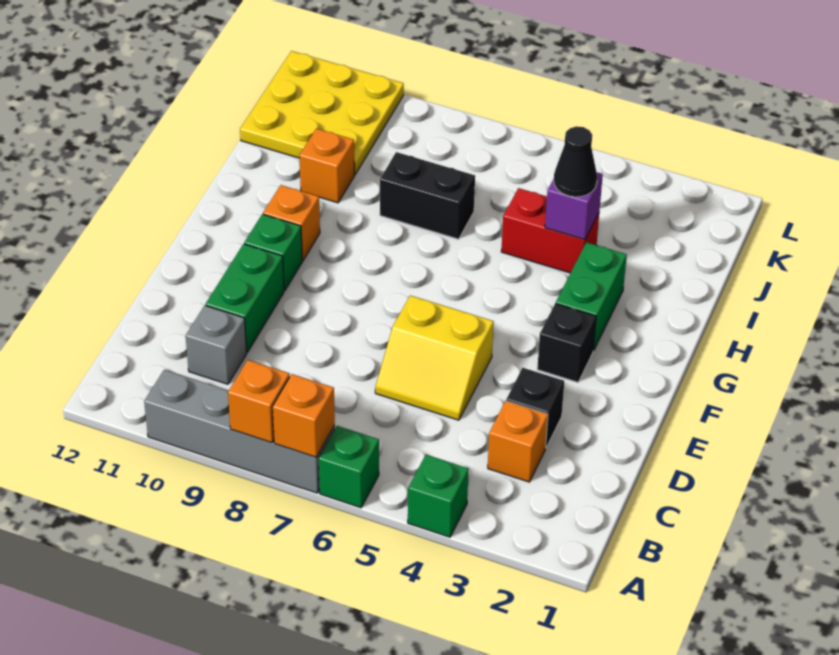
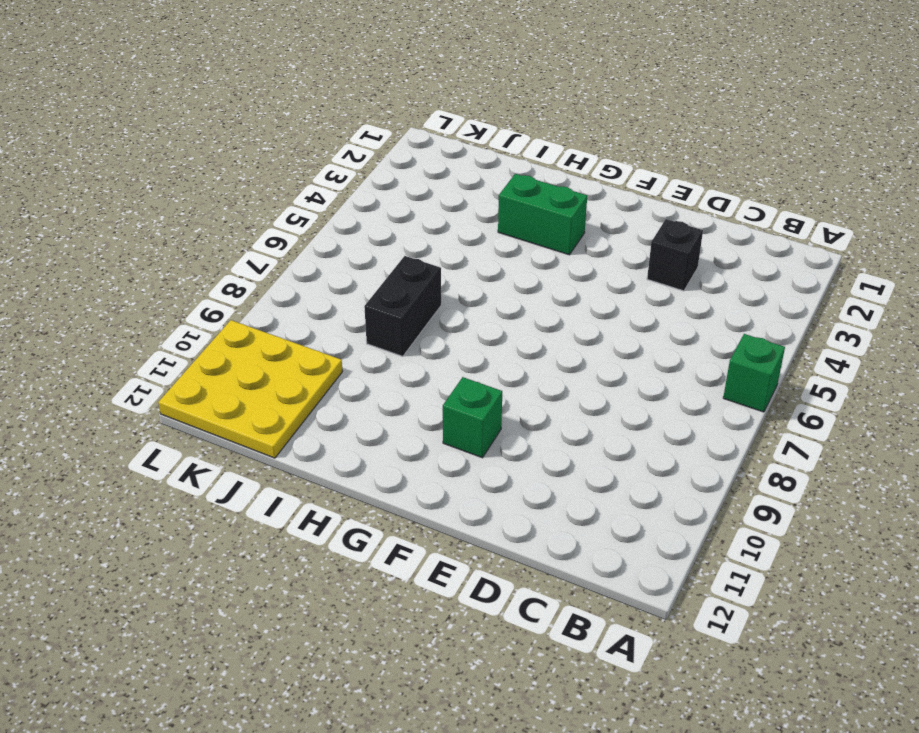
none -> green brick A4 level 1
none -> grey brick A7:A10 level 1
none -> orange brick C3 level 1

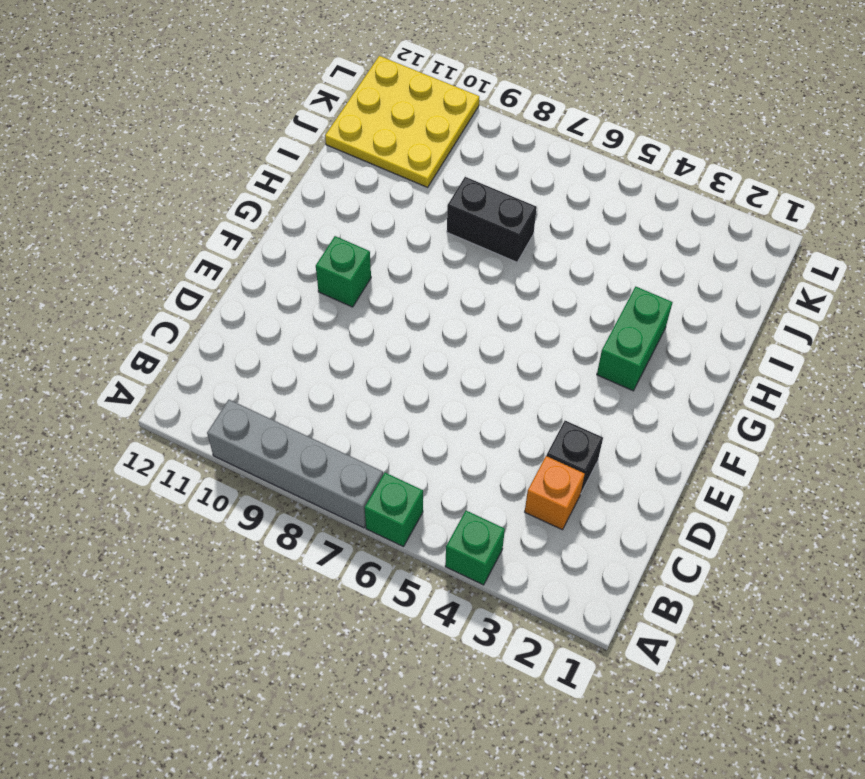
none -> grey brick C10 level 1
none -> yellow slope D5:E6 level 1 top E
none -> green brick D10:E10 level 1

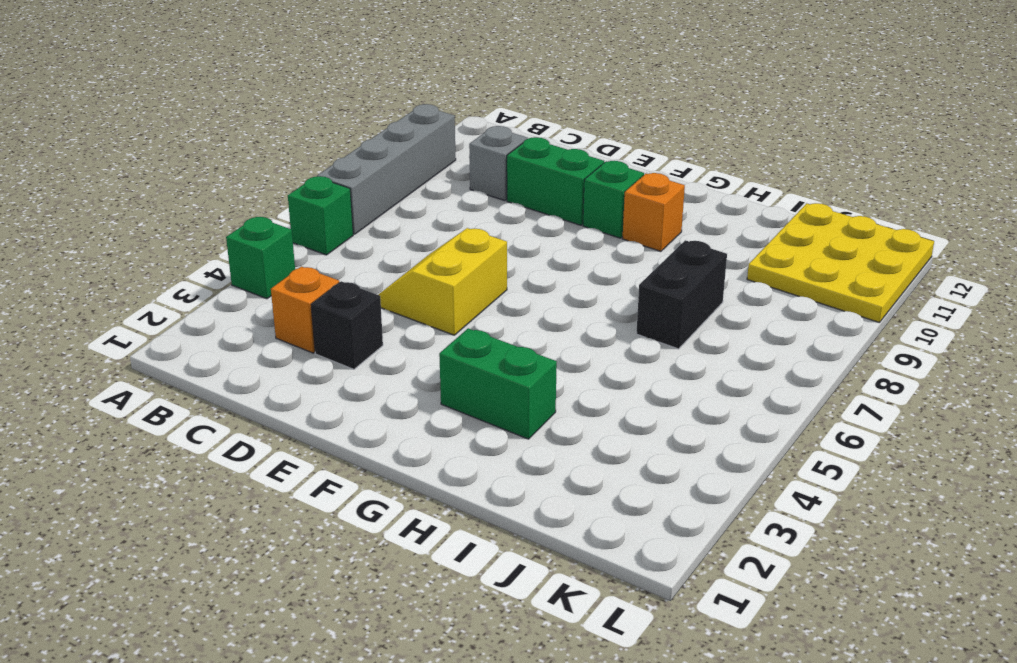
none -> black brick F3 level 1
none -> red brick I4:I5 level 1
none -> orange brick I10 level 1

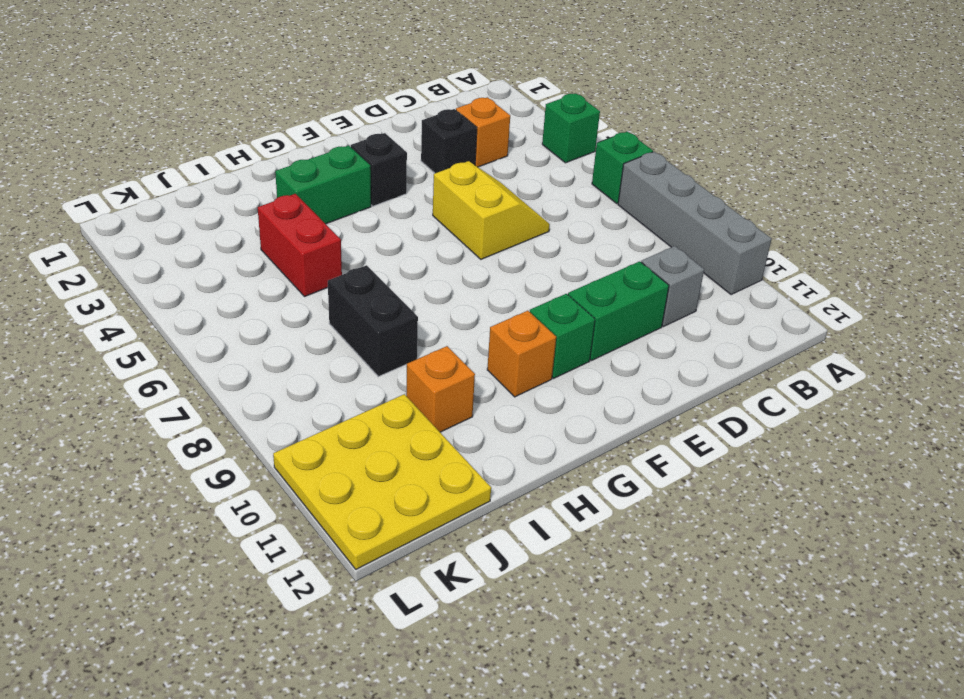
none -> orange brick A7 level 2
none -> orange brick A8 level 2
none -> purple brick I4 level 2

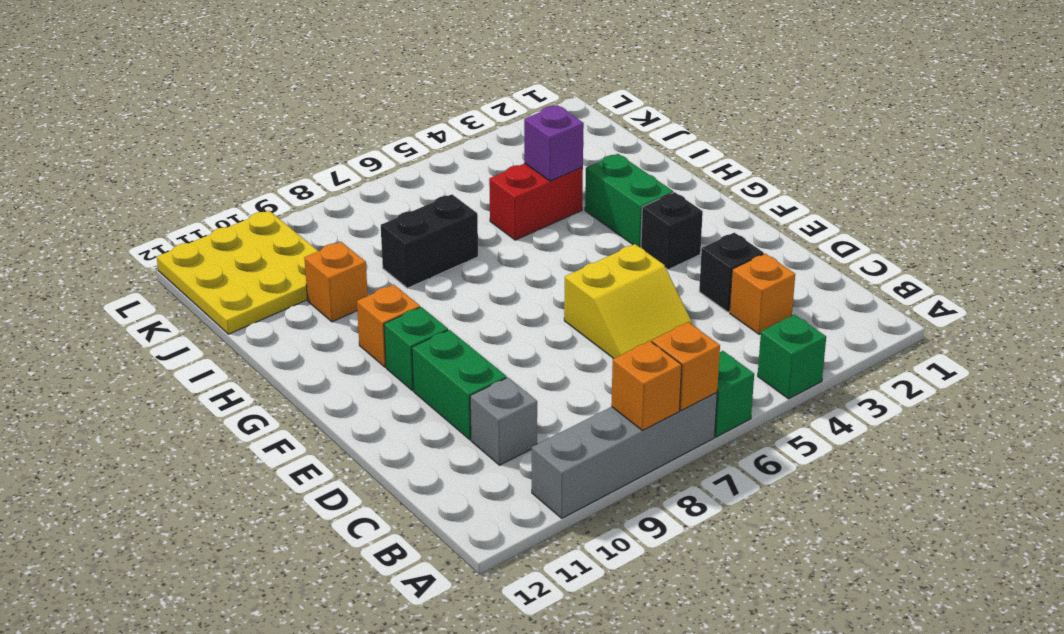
none -> black cone I4 level 3

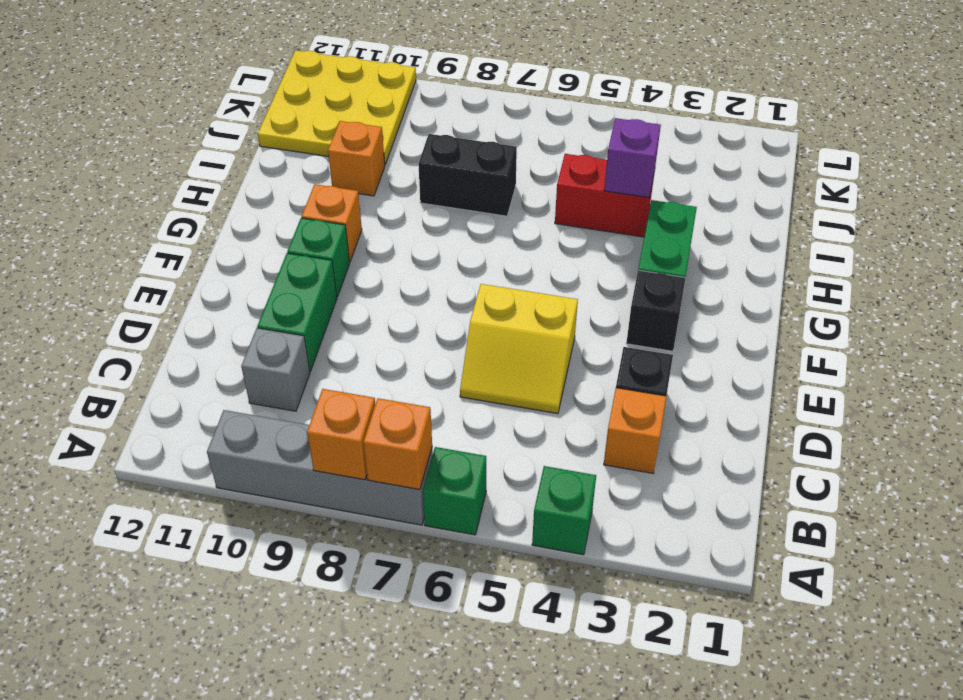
none -> black cone I4 level 3

